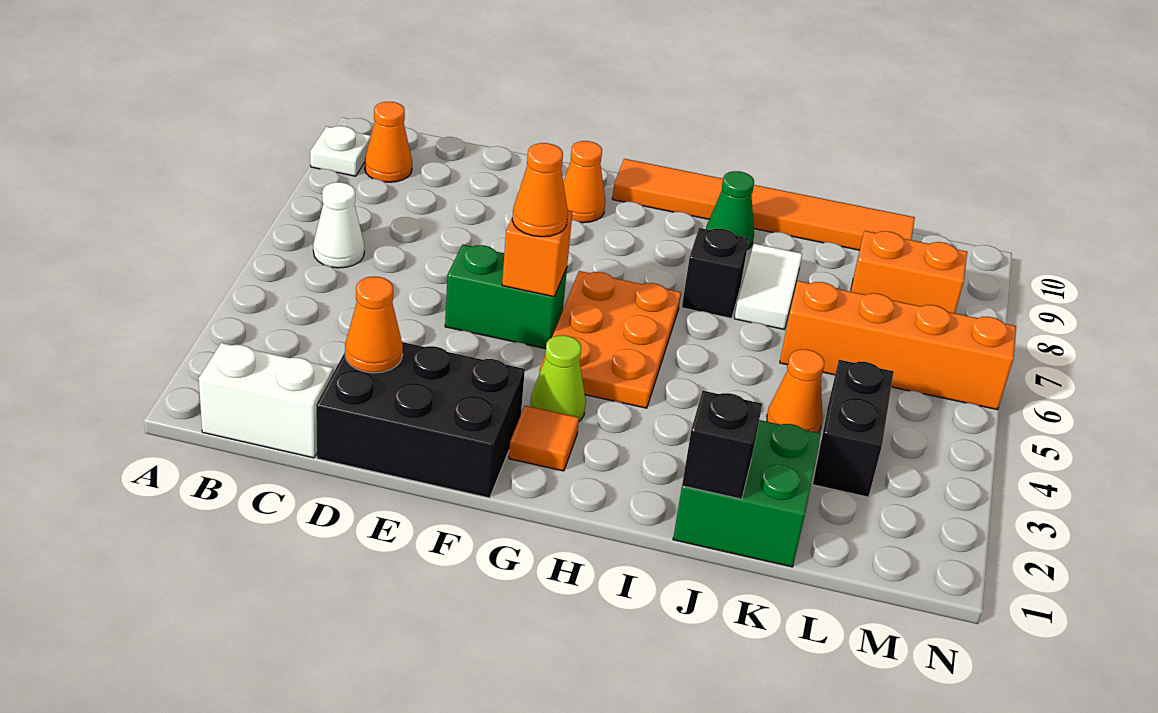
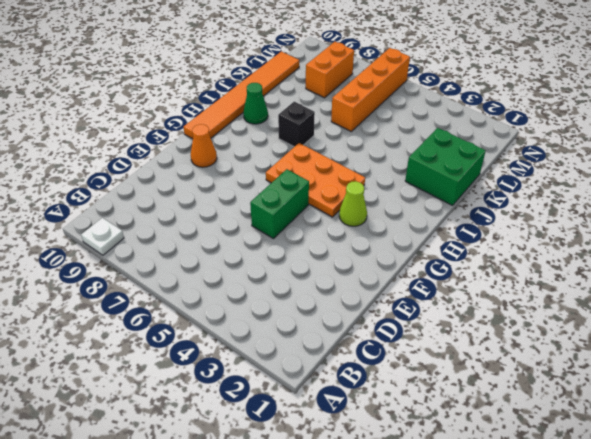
none -> white brick B1:C1 level 1
none -> white cone B6 level 1
none -> orange cone B9 level 1

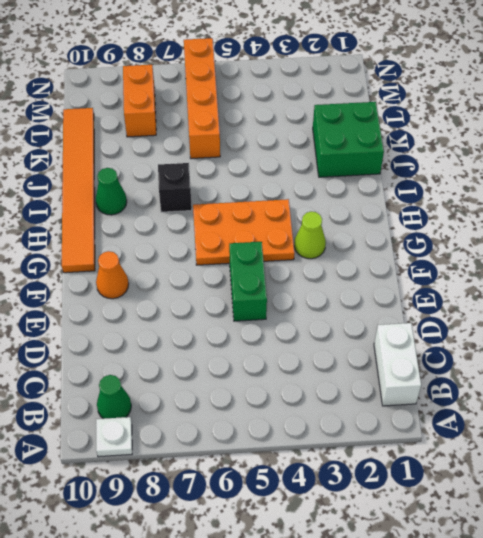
green cone B9 level 1 -> orange cone B9 level 1
none -> white cone B6 level 1
none -> black brick D1:F2 level 1
none -> orange tile G2 level 1

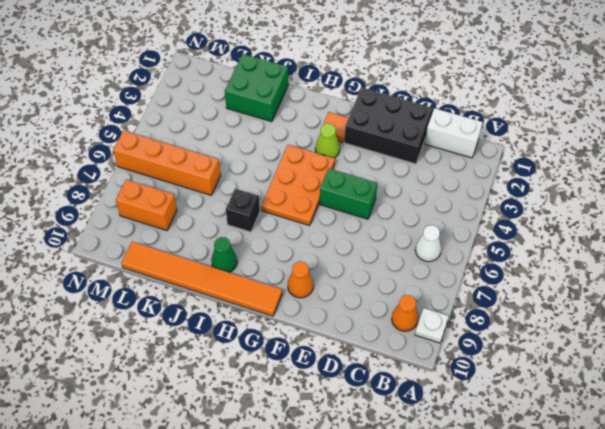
none -> white tile J7:J8 level 1
none -> orange cone K4 level 1
none -> black brick L3:L4 level 1

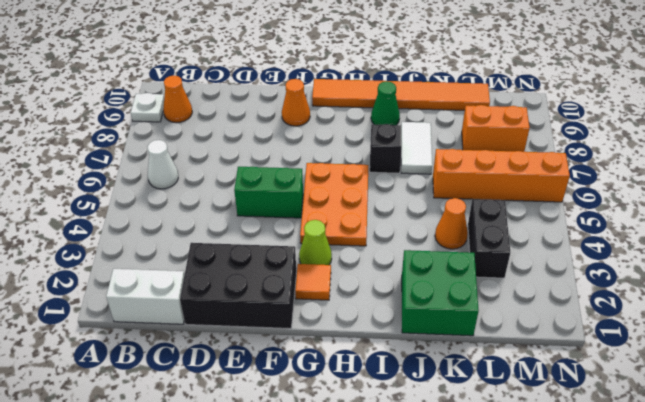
none -> orange cone D2 level 2
none -> orange brick F5 level 2
none -> black brick J1 level 2

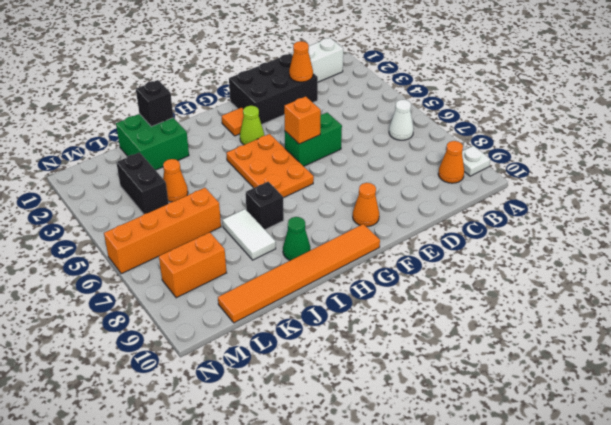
none -> orange cone F5 level 3

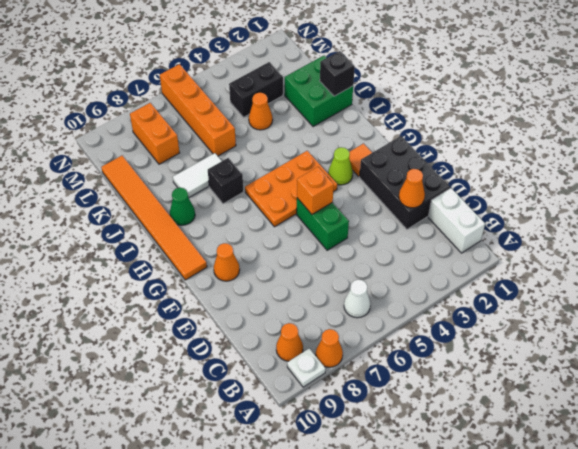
orange cone A8 level 1 -> orange cone F5 level 3

